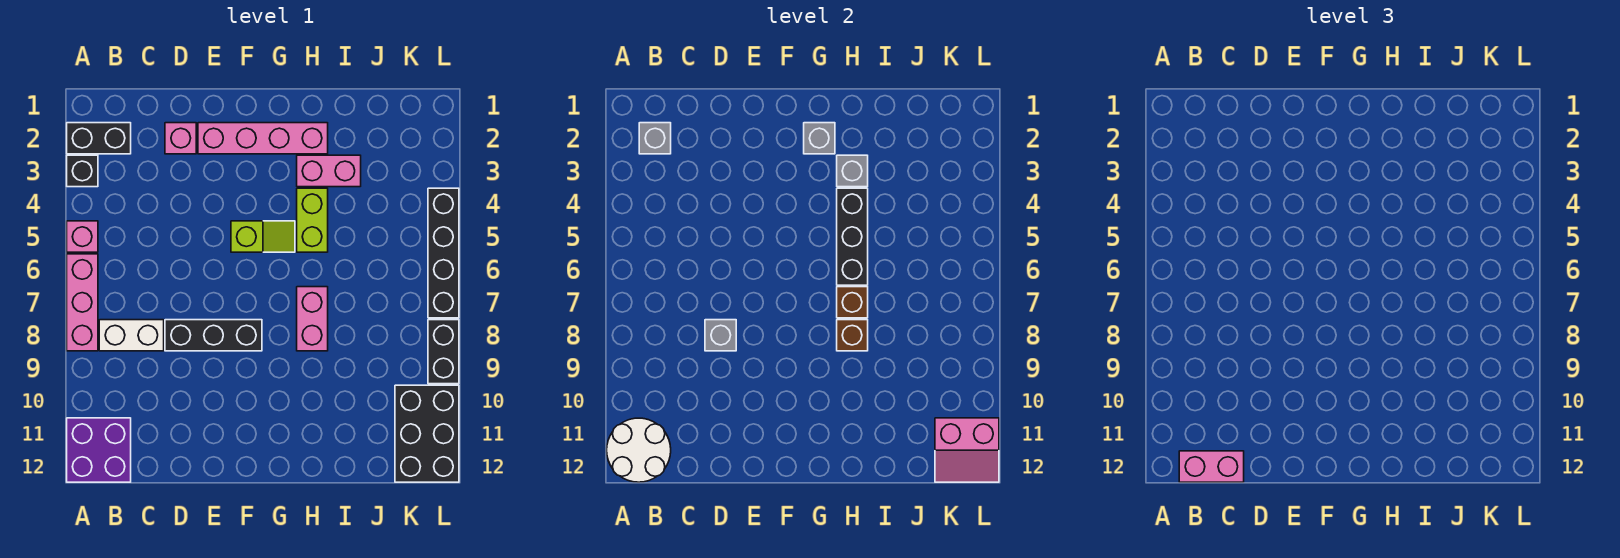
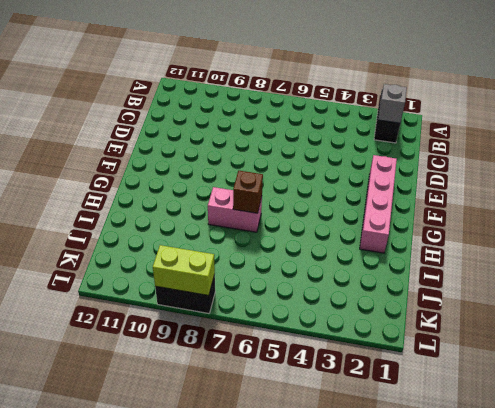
lime brick L8:L9 level 2 -> lime brick H4:H5 level 1
none -> black brick A3 level 1
none -> pink brick A5 level 1
none -> pink brick A6:A8 level 1

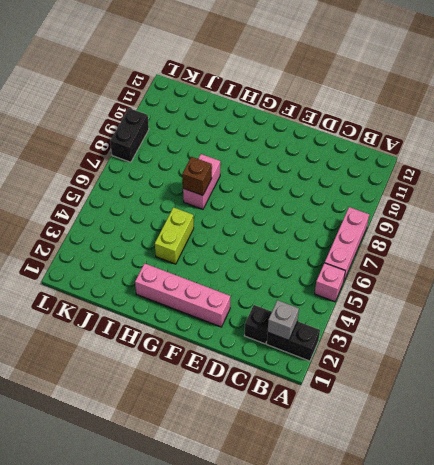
black brick C2 level 1 -> black brick A3 level 1
none -> purple brick A11:B12 level 1
none -> white brick B8:C8 level 1
none -> pink brick D2 level 1

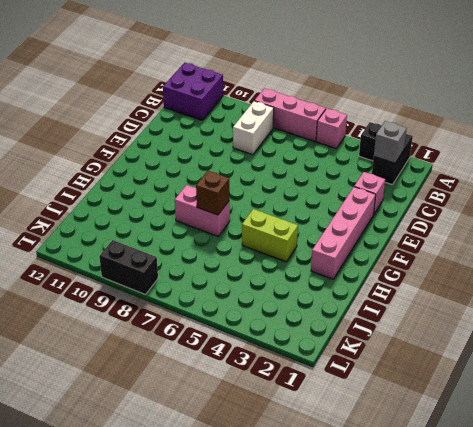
none -> black brick D8:F8 level 1
none -> lime slope F5:G5 level 1 top F
none -> pink brick H3:I3 level 1

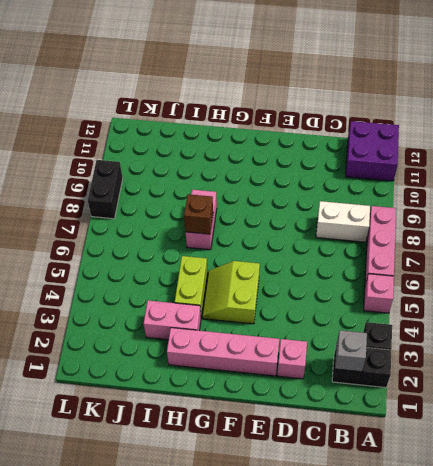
lime slope F4:G5 level 1 top F -> lime slope F5:G5 level 1 top F
none -> black brick D8:F8 level 1
none -> black brick K10:L12 level 1
none -> black brick L4:L7 level 1

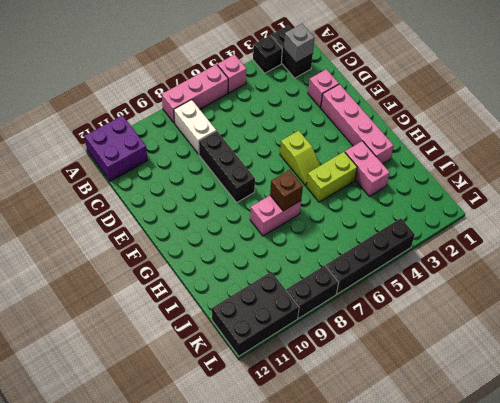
none -> white round brick A11:B12 level 2
none -> grey brick D8 level 2
none -> grey brick G2 level 2

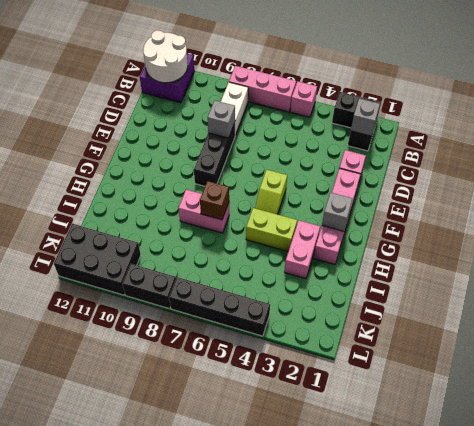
none -> grey brick H3 level 2
none -> black brick H4:H6 level 2
none -> brown brick H8 level 2

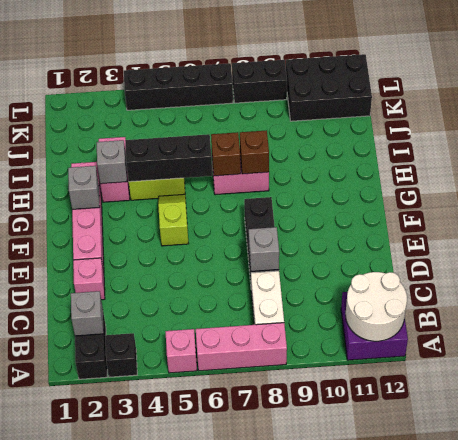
none -> pink slope K11:L12 level 2 top 11
none -> pink brick B12:C12 level 3

